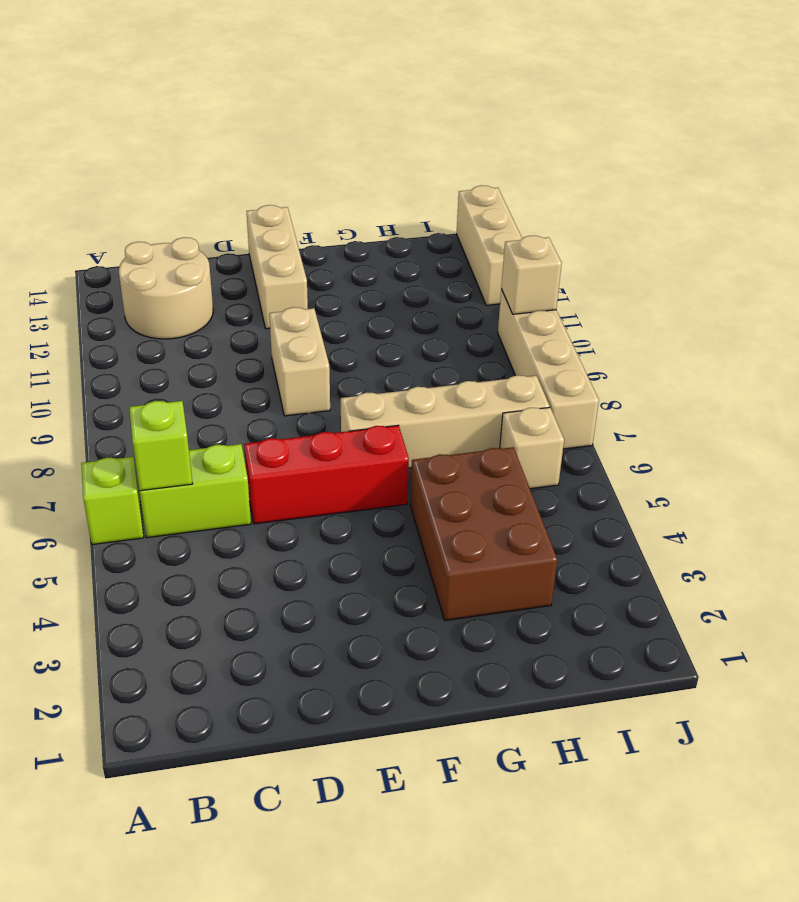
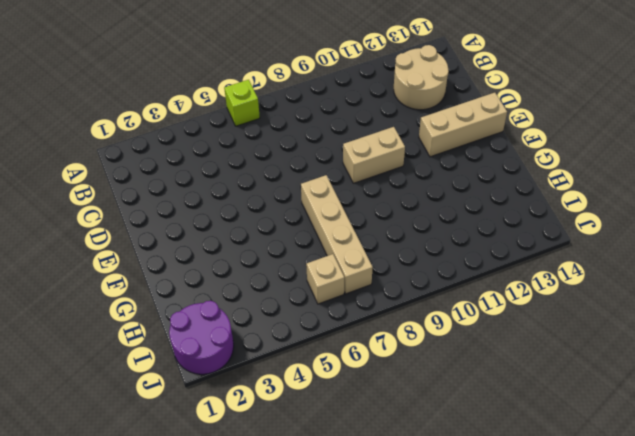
purple round brick I1:J2 level 1 -> none
none -> lime brick B6:C6 level 1
none -> red brick D6:F6 level 1
none -> brown brick G3:H5 level 1

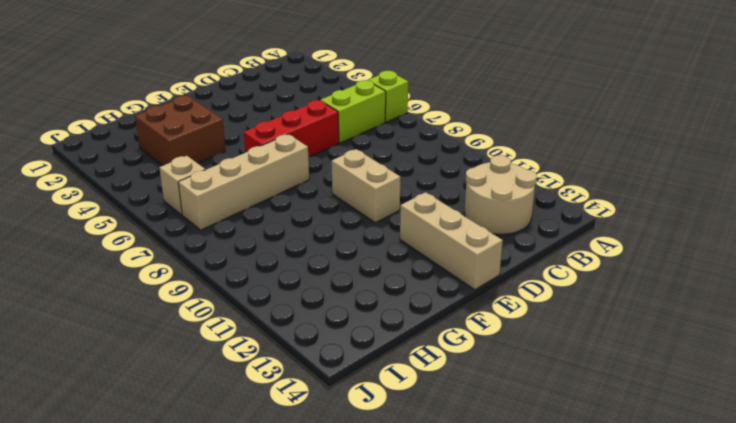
brown brick G3:H4 level 1 -> brown brick G3:H5 level 1
none -> tan brick J7:J10 level 1
none -> tan brick J12:J14 level 1
none -> lime brick B6 level 2

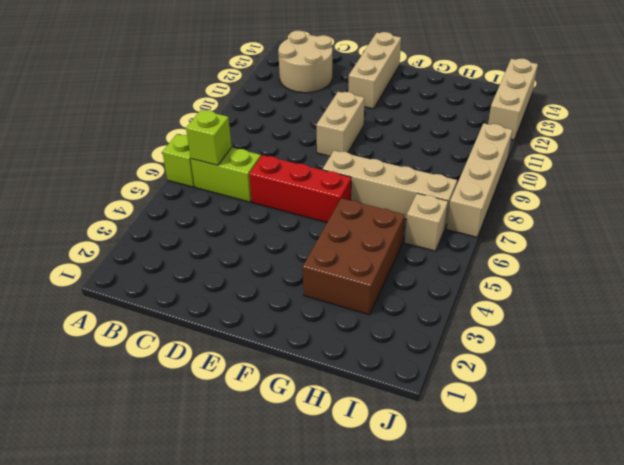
none -> tan brick J10 level 2

